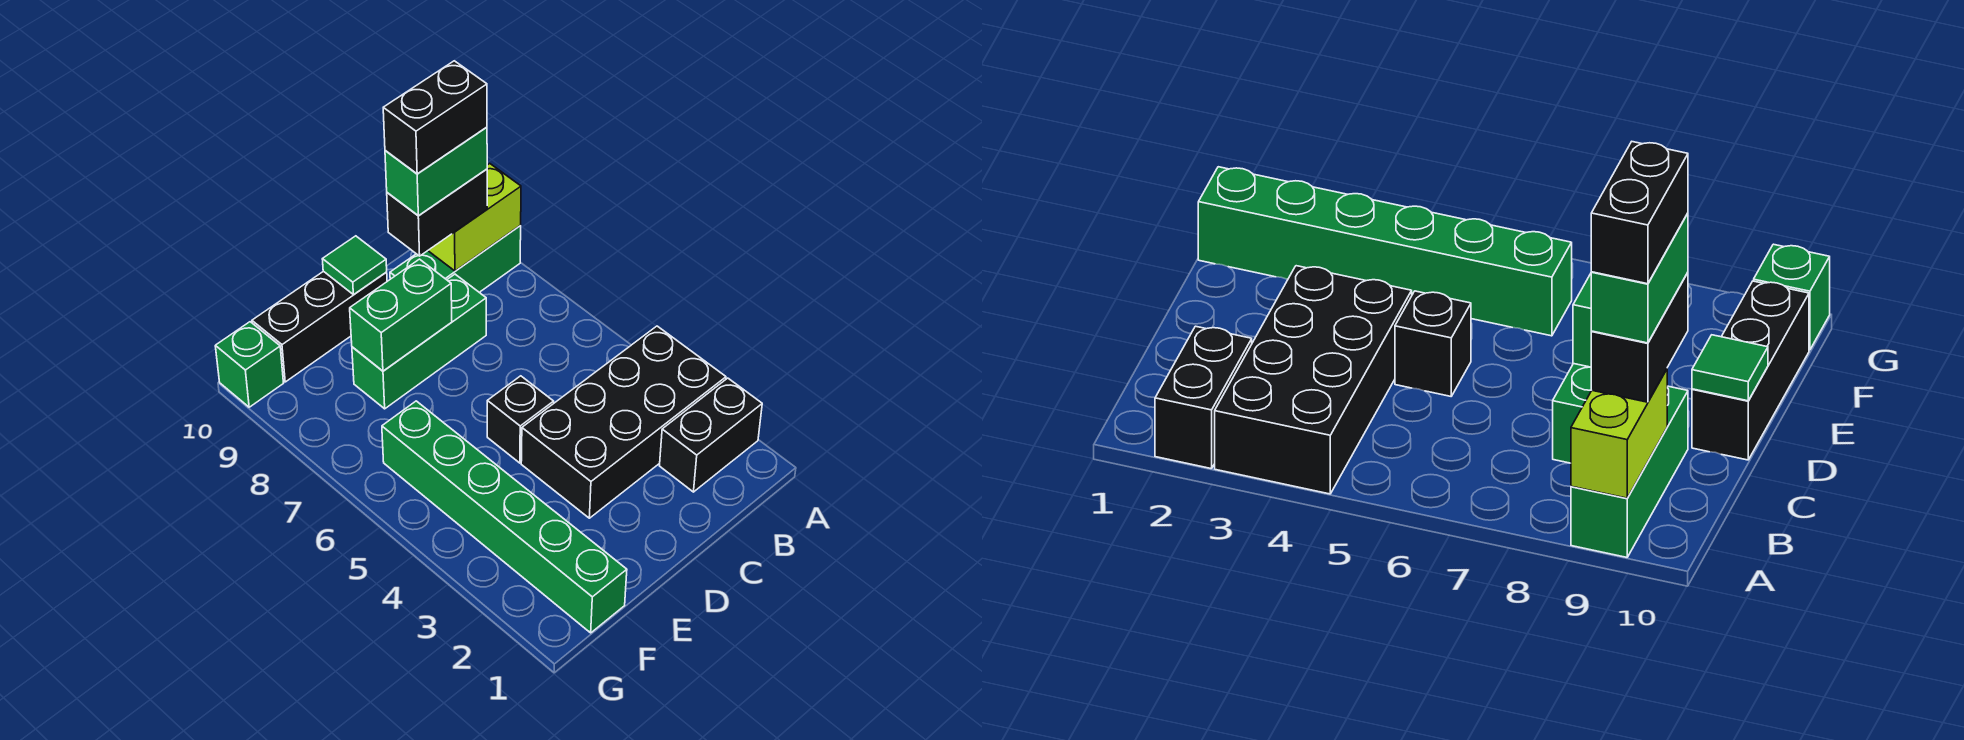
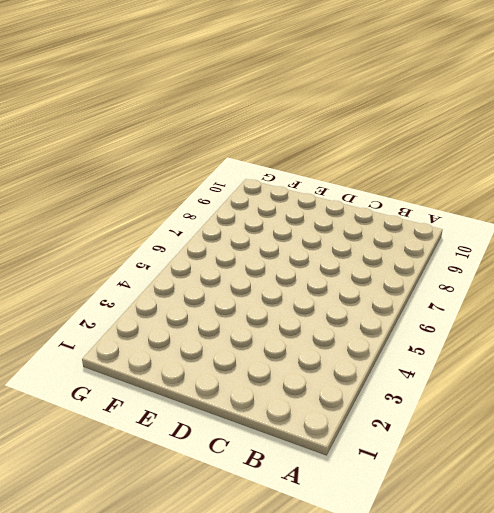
none -> black brick A2:B2 level 1
none -> black brick A3:D4 level 1
none -> green brick A9:C9 level 1

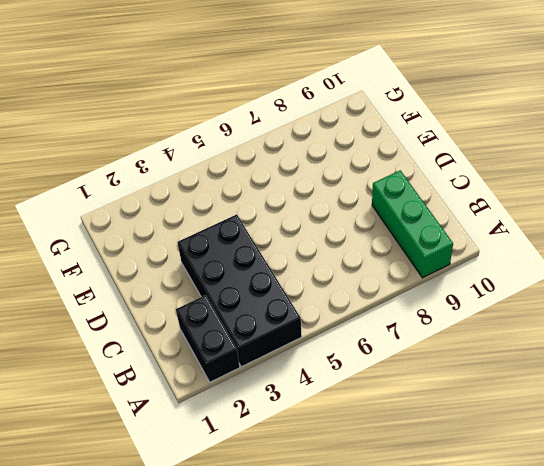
none -> green brick C8:E8 level 1
none -> black brick D5 level 1
none -> black brick D10:F10 level 1

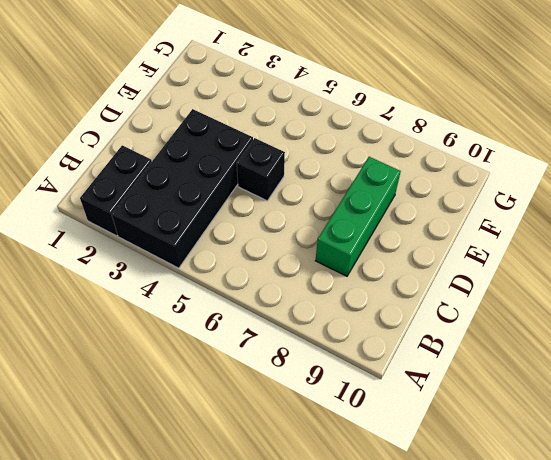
none -> green brick A9:C9 level 1
none -> black brick D10:F10 level 1
none -> green brick F1:F6 level 1

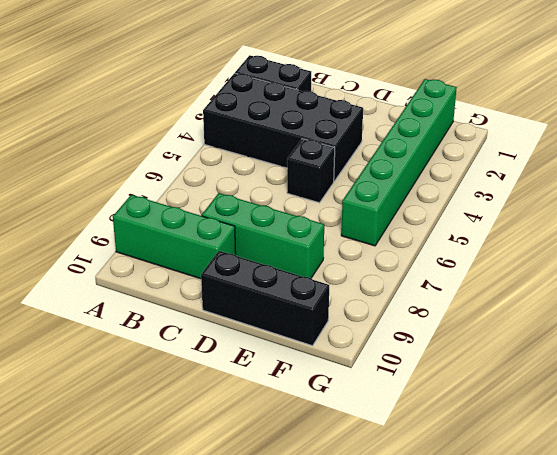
none -> green brick G10 level 1
none -> lime brick A9:B9 level 2
none -> green brick D8:E8 level 2

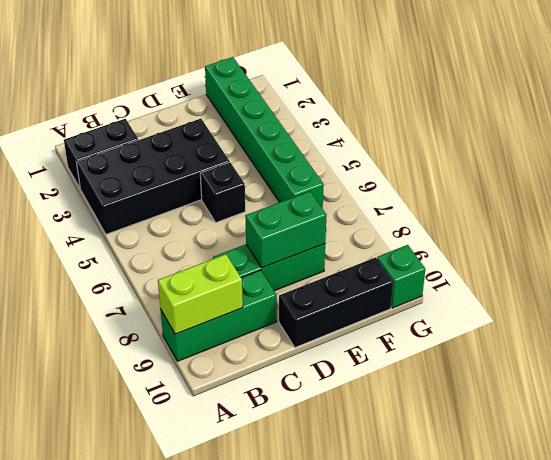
none -> green tile D10 level 2
none -> black brick B9:C9 level 3
none -> green brick B9:C9 level 4

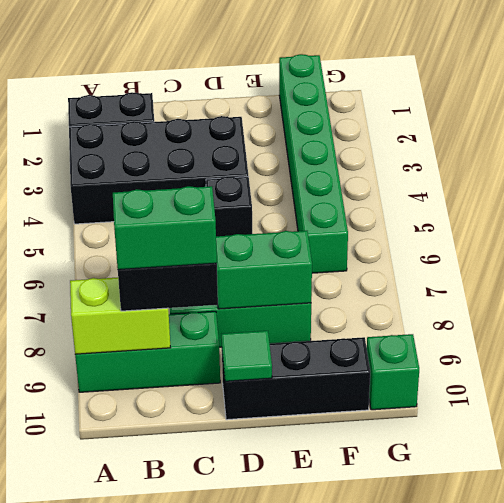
none -> black brick B9:C9 level 5

